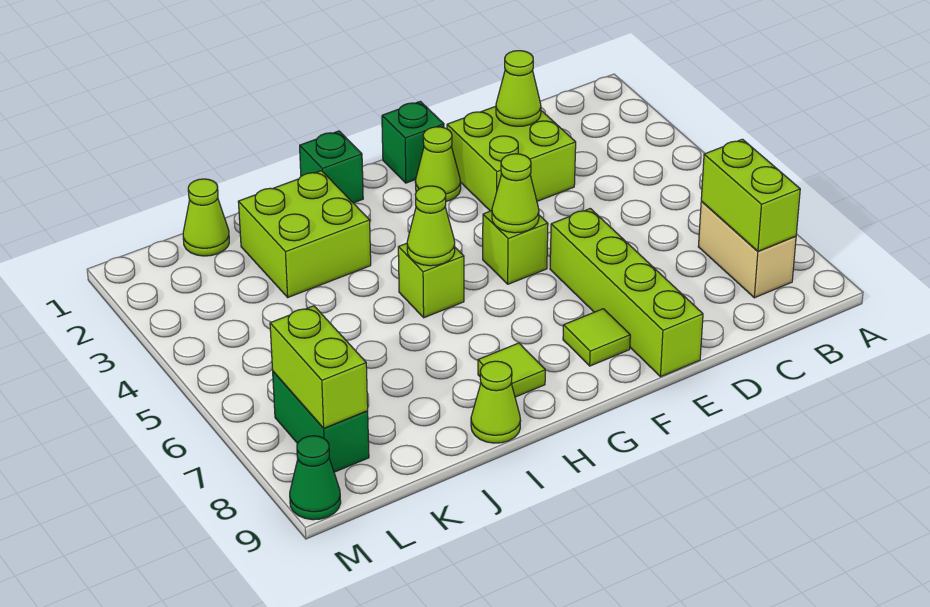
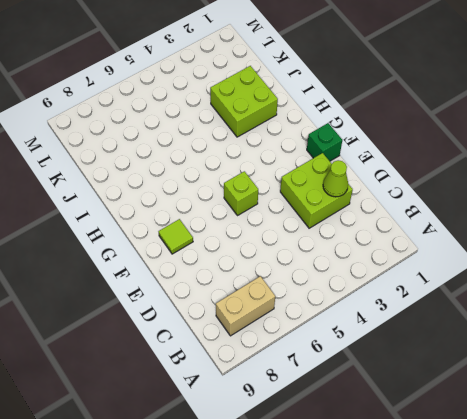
none -> lime brick E6:E9 level 1
none -> lime cone F2 level 1
none -> green brick H1 level 1

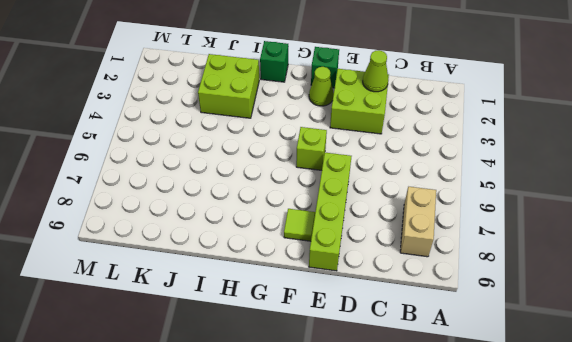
none -> lime brick H5 level 1
none -> lime tile H8 level 1
none -> lime cone I9 level 1

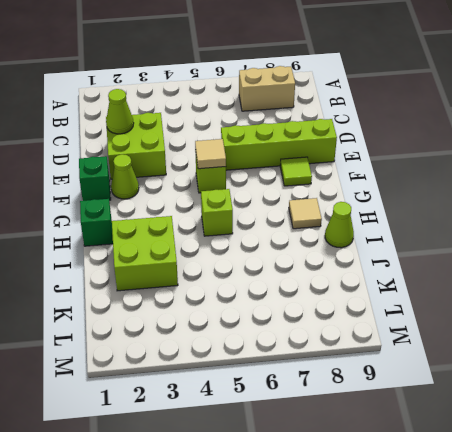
tan tile F5 level 2 -> lime cone F5 level 2
tan tile H8 level 1 -> lime tile H8 level 1
none -> lime cone K1 level 1
none -> green brick L7:L8 level 1
none -> green cone M9 level 1

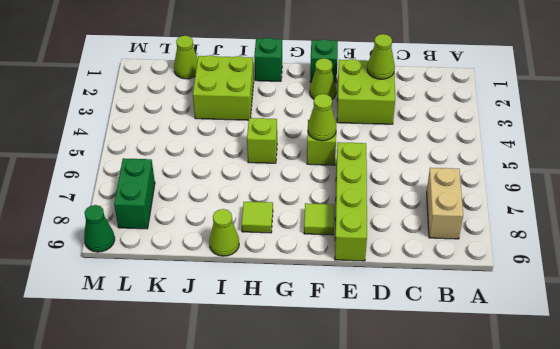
none -> lime brick B7:B8 level 2
none -> lime cone H5 level 2
none -> lime brick L7:L8 level 2

